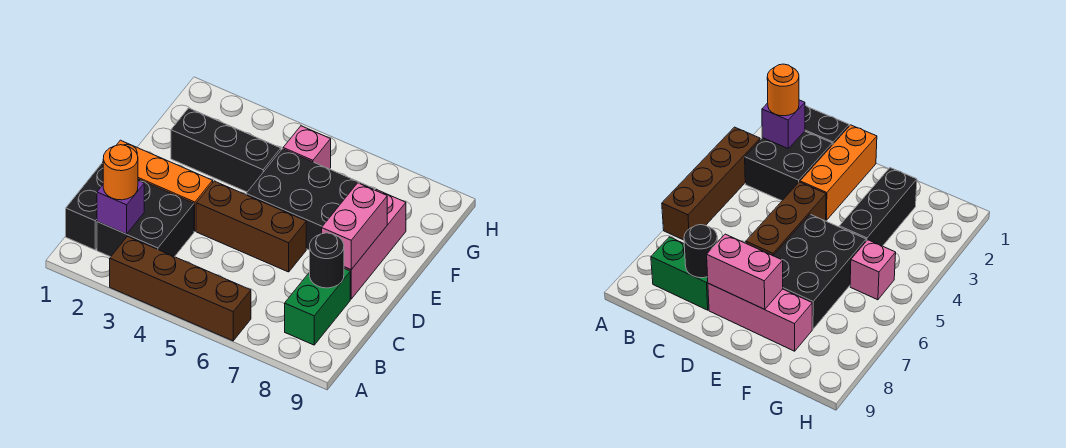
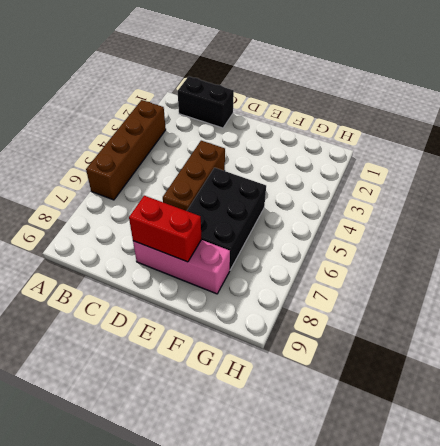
red brick D8:E8 level 2 -> pink brick D8:E8 level 2
none -> black brick B2:C3 level 1
none -> green brick B8:C8 level 1
none -> orange brick D1:D3 level 1

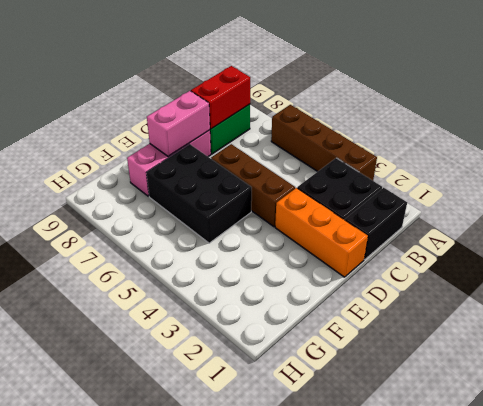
red brick B8:C8 level 2 -> black round brick C8 level 2
none -> black brick F2:F4 level 1
none -> pink brick G5 level 1
none -> purple brick B2 level 2

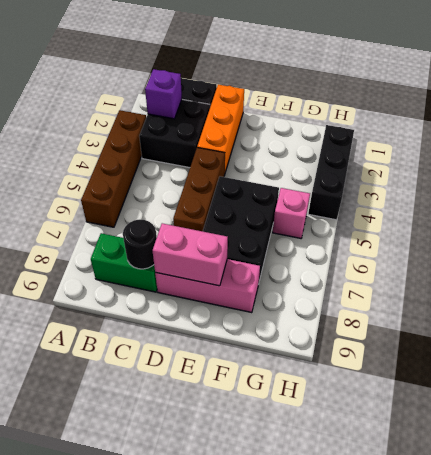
black brick H2:H4 level 1 -> black brick F2:F4 level 1
none -> orange round brick B2 level 3

